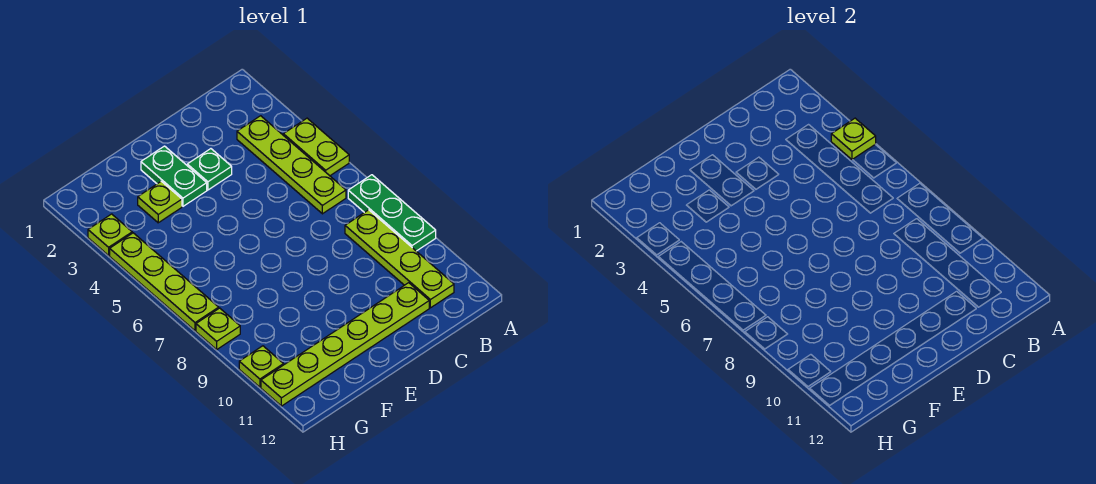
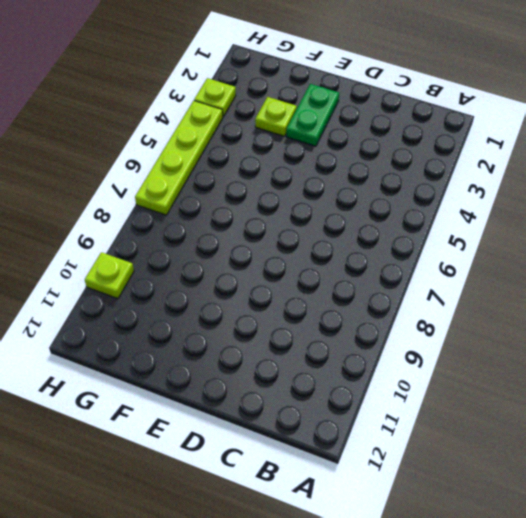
none -> lime plate A4:A5 level 1
none -> green plate A7:A9 level 1
none -> lime plate B3:B6 level 1

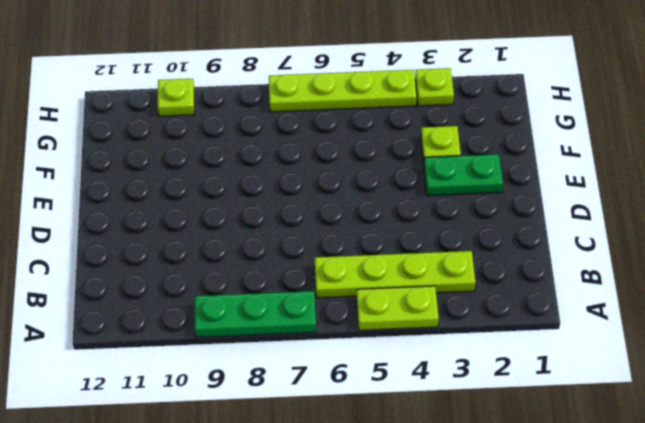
none -> lime plate B8:B11 level 1
none -> lime plate C11:H11 level 1
none -> green plate D3 level 1

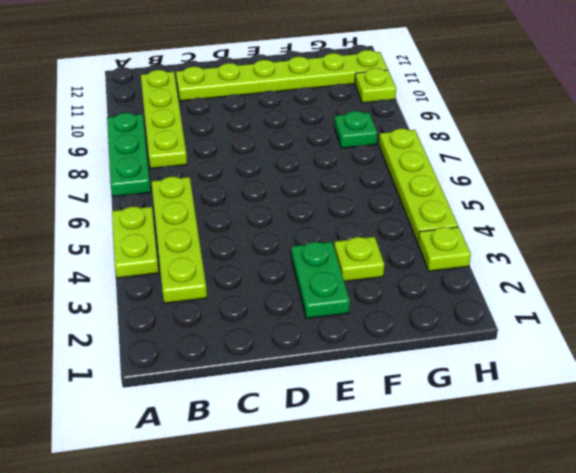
green plate G8 level 1 -> green plate D3 level 1
none -> lime plate H8 level 1
none -> lime plate A4 level 2

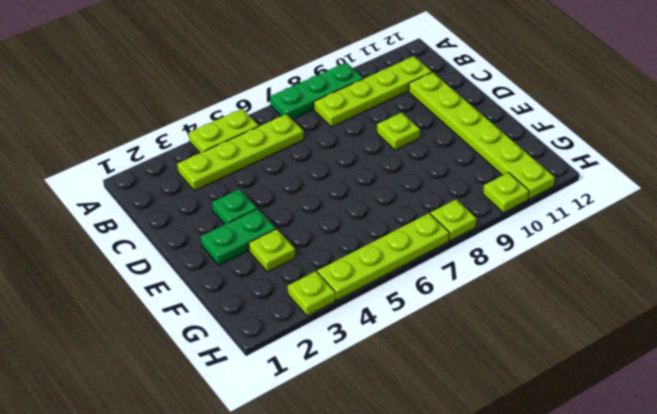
lime plate D9 level 1 -> lime plate A4 level 2

